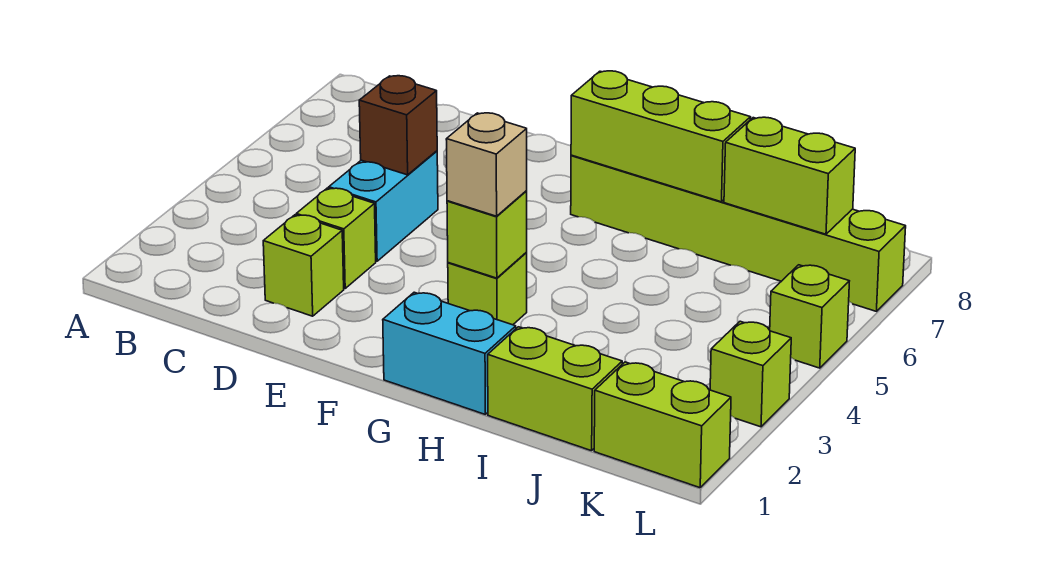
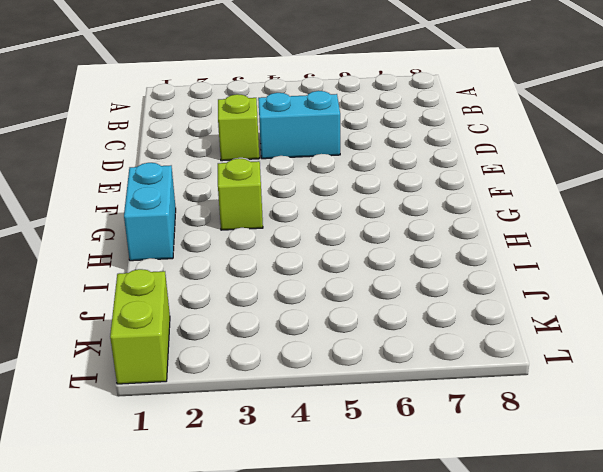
none -> lime brick D2 level 1
none -> lime brick G7:L7 level 1
none -> lime brick I1:J1 level 1

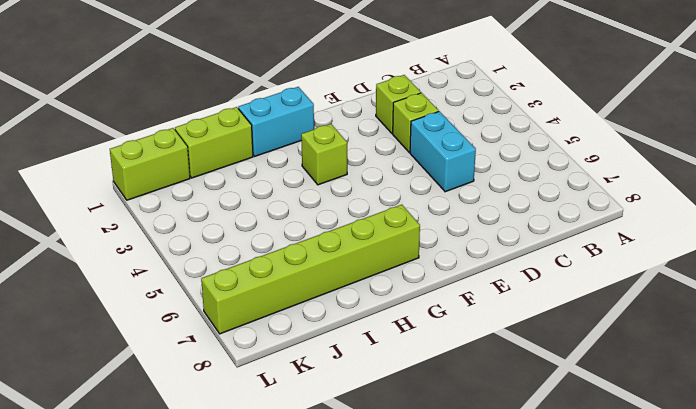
none -> lime brick L3 level 1
none -> lime brick L5 level 1
none -> brown brick D5 level 2

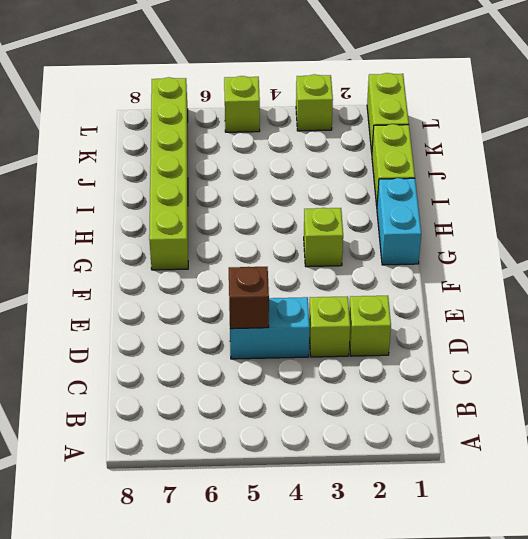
none -> lime brick G3 level 2
none -> lime brick G7:I7 level 2
none -> lime brick J7:K7 level 2

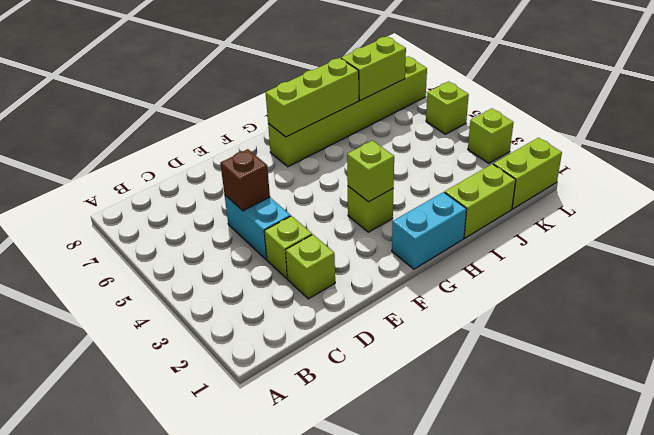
none -> tan brick G3 level 3

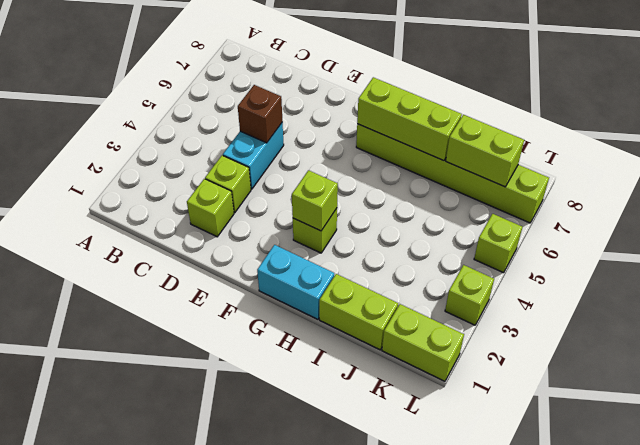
none -> tan brick G3 level 3

